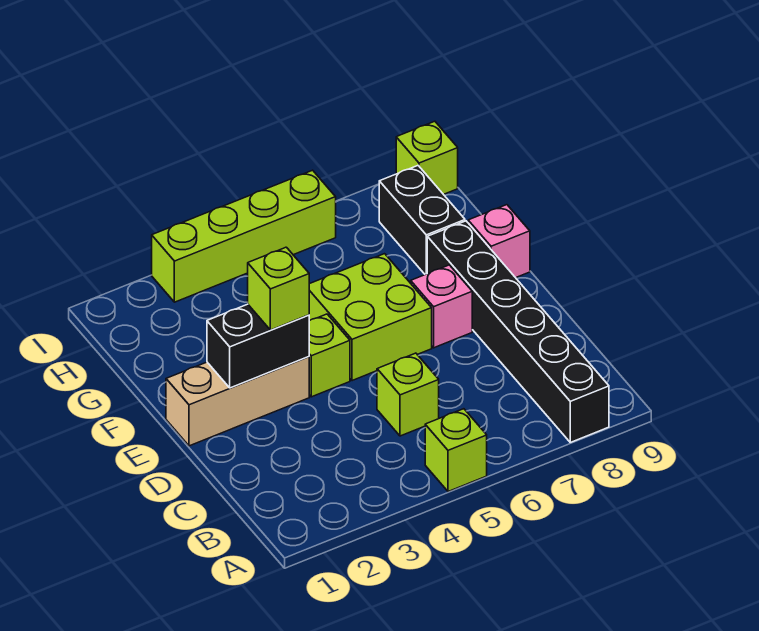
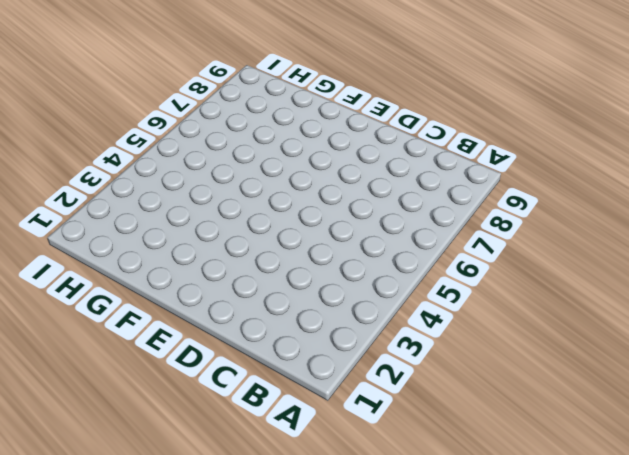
none -> lime brick A5 level 1
none -> black brick A8:F8 level 1
none -> lime brick C5 level 1

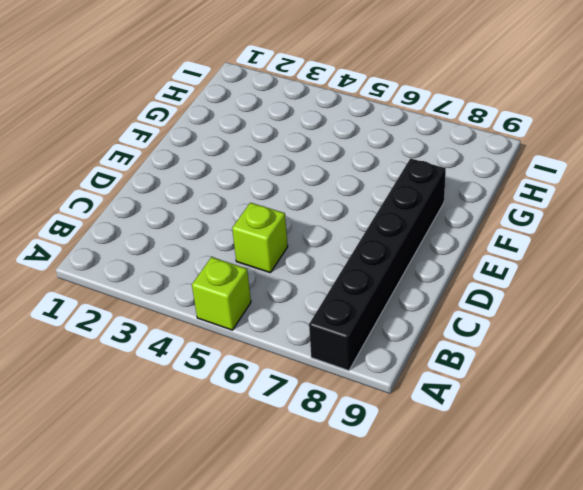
none -> tan brick E1:E3 level 1
none -> lime brick E4 level 1
none -> lime brick E5:F6 level 1

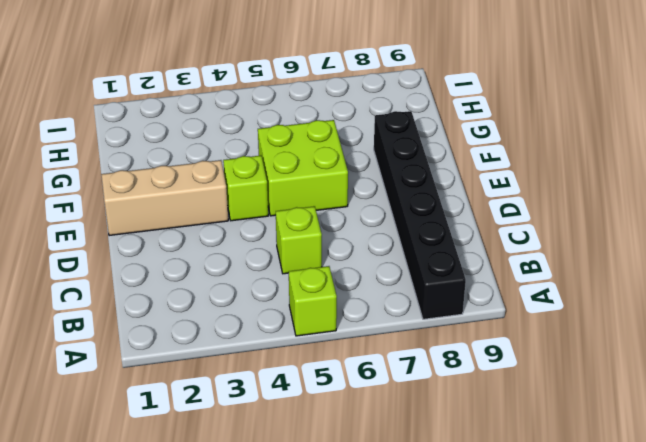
none -> pink brick E7 level 1
none -> pink brick F9 level 1
none -> black brick G8:H8 level 1

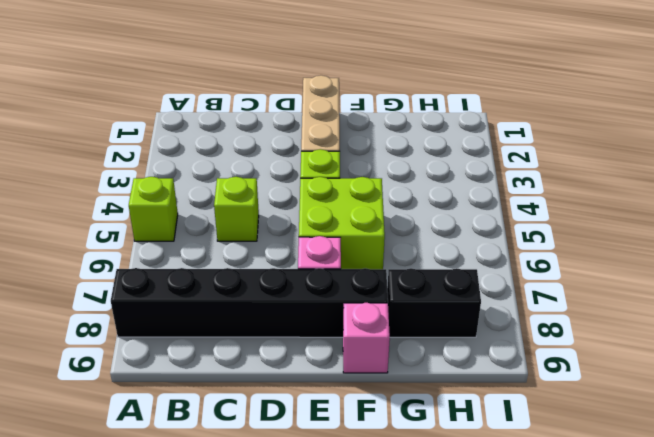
none -> lime brick I3:I6 level 1
none -> lime brick I9 level 1
none -> black brick E2:E3 level 2

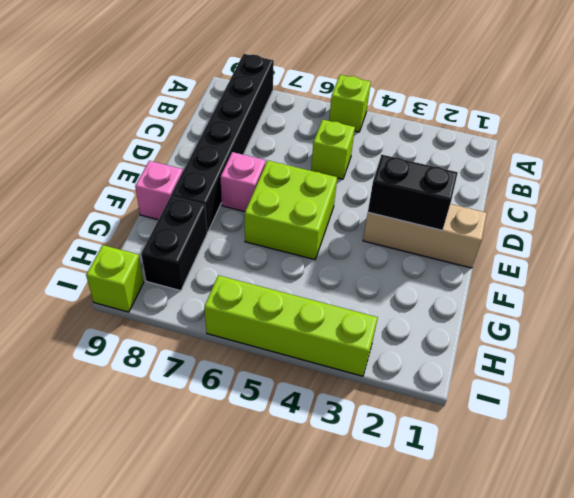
none -> lime brick E4 level 1
none -> lime brick E3 level 3

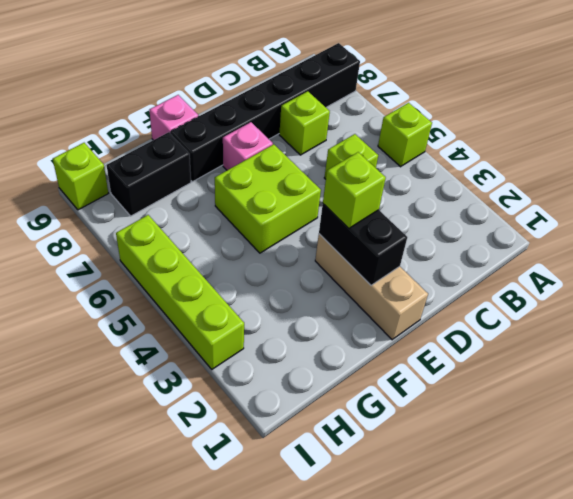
lime brick C7 level 1 -> lime brick E4 level 1

